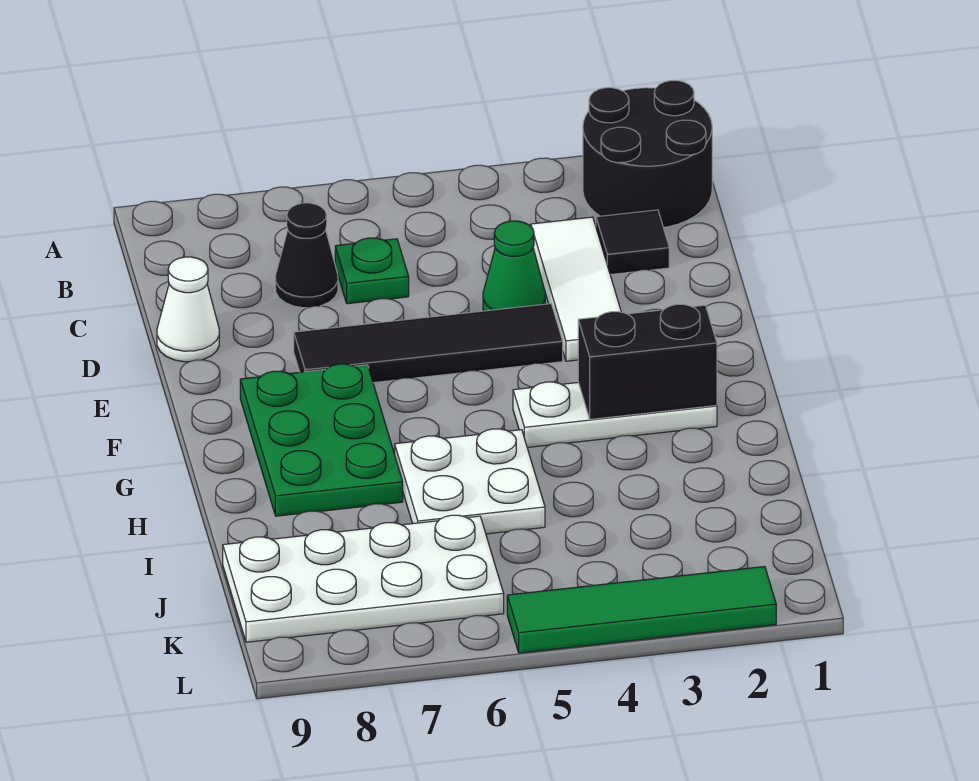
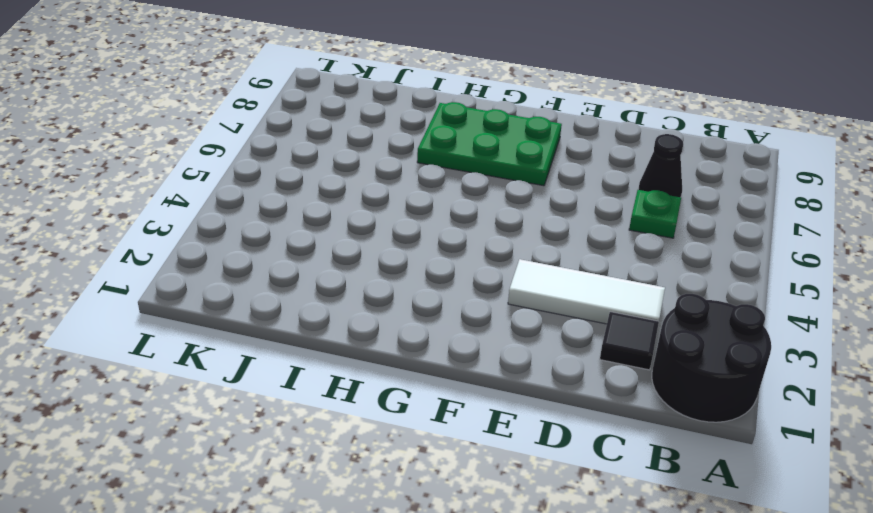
none -> green cone D4 level 1
none -> white cone D9 level 1
none -> black tile E4:E7 level 1

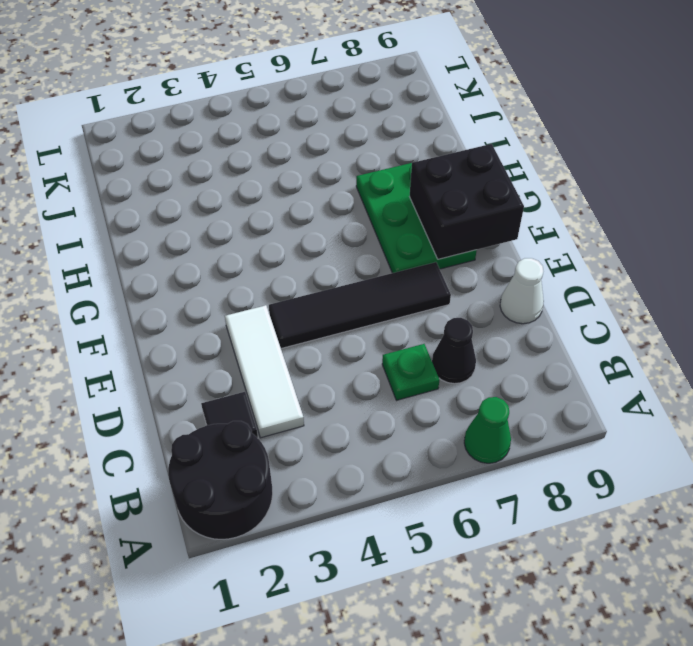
green cone A7 level 1 -> green cone D4 level 1
black brick F8:G9 level 2 -> none
none -> white plate G2:G4 level 1
none -> white plate H5:I6 level 1
none -> white plate J6:K9 level 1

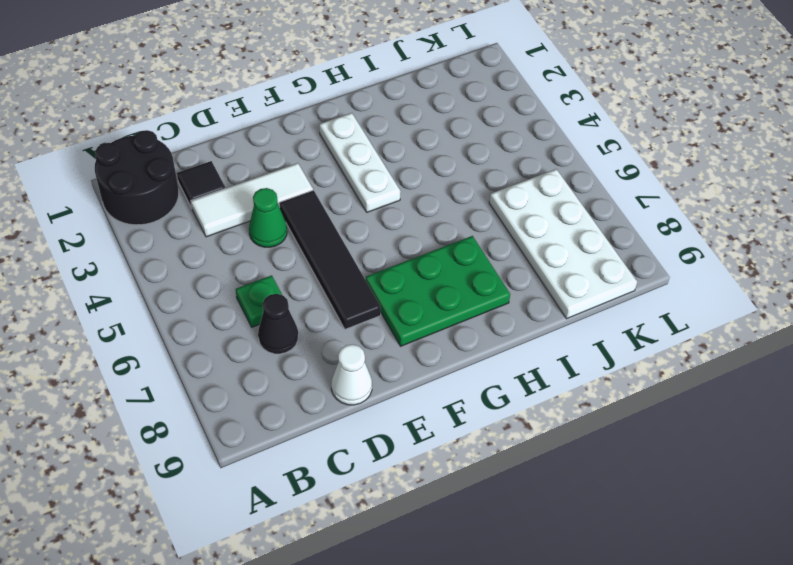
none -> white plate H5:I6 level 1
none -> green tile L2:L5 level 1
none -> black brick G2:G3 level 2

